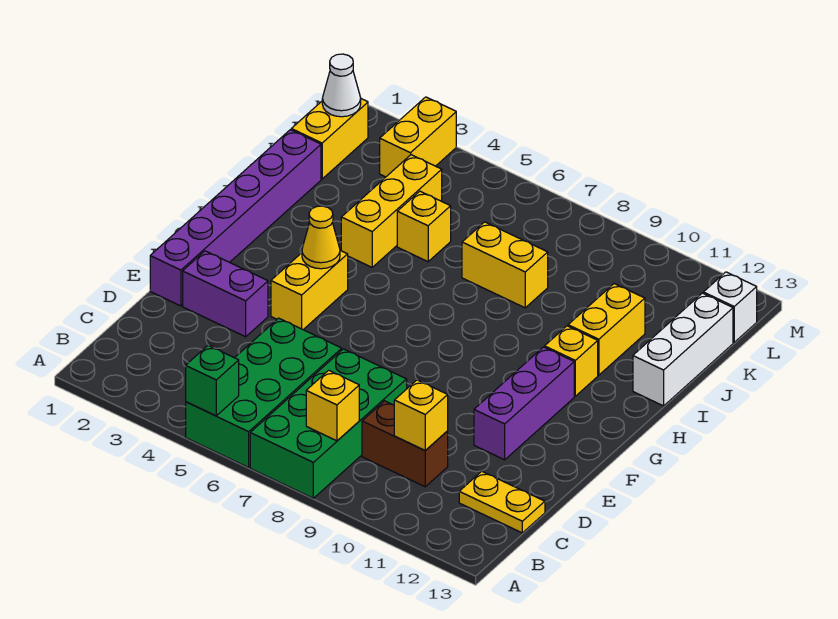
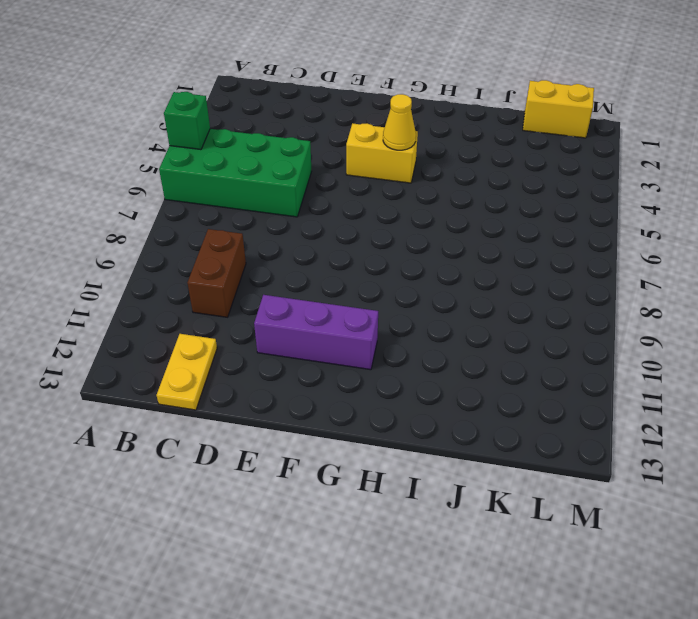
none -> green brick A7:D8 level 1
none -> purple brick E1:J1 level 1
none -> purple brick E2:E3 level 1

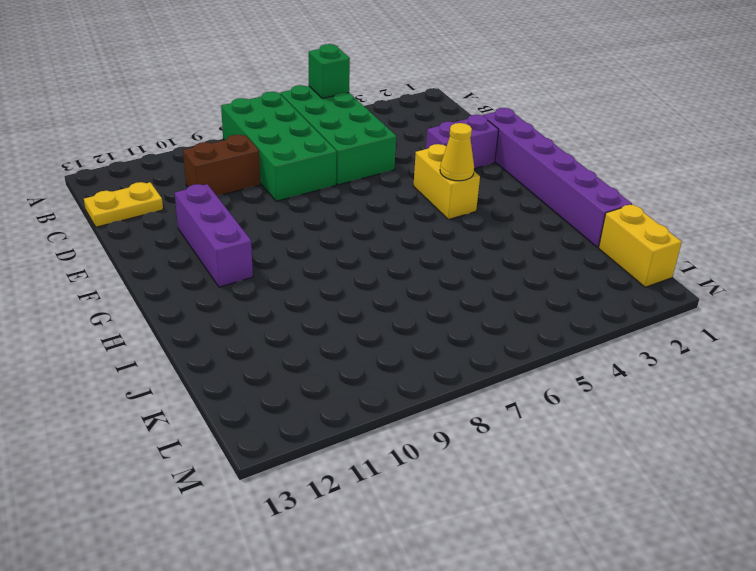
none -> yellow brick H11 level 1
none -> yellow brick I4:K4 level 1
none -> yellow brick I11:J11 level 1

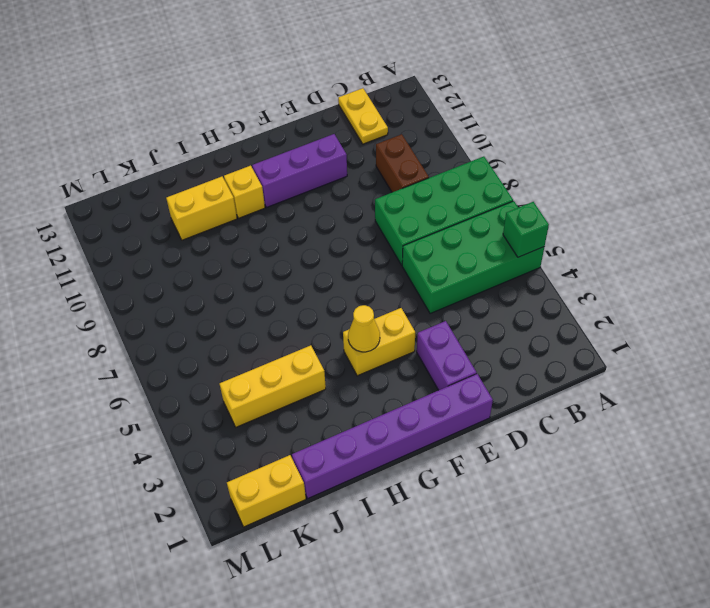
none -> white brick I13:K13 level 1
none -> yellow brick J5 level 1
none -> yellow brick J7:J8 level 1

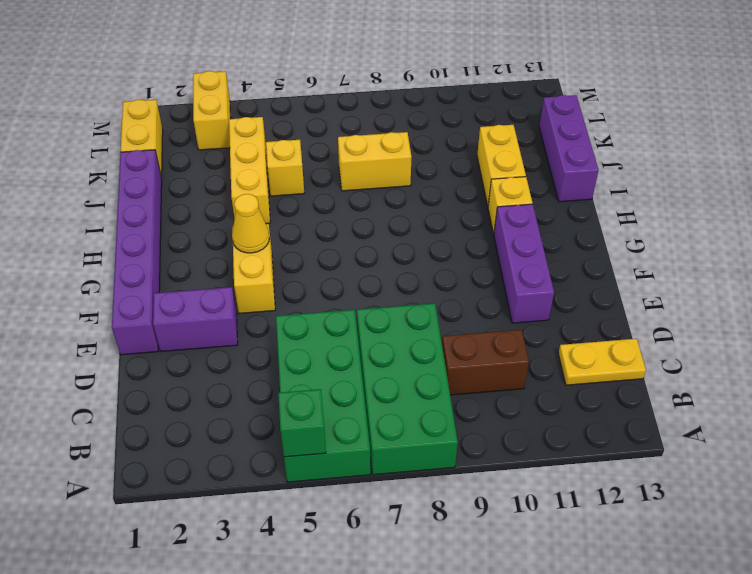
purple brick I13:K13 level 1 -> white brick I13:K13 level 1
none -> white brick L13 level 1
none -> yellow brick B8 level 2
none -> yellow brick C10 level 2

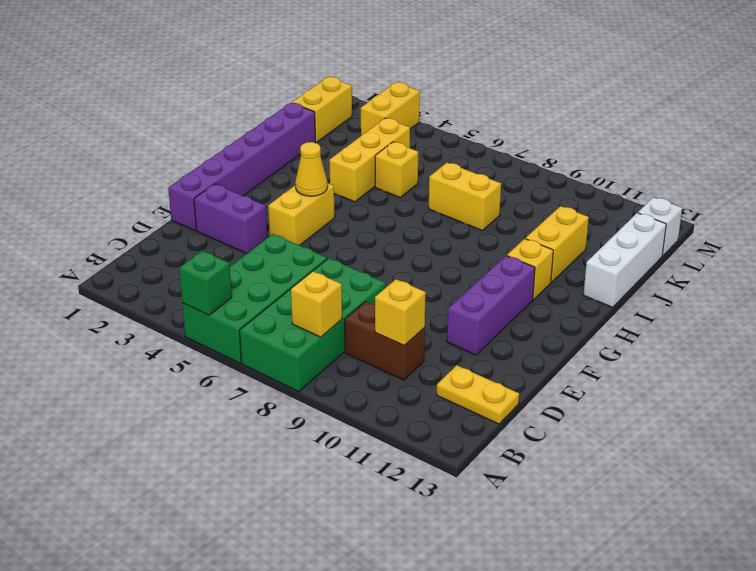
none -> white cone L1 level 2

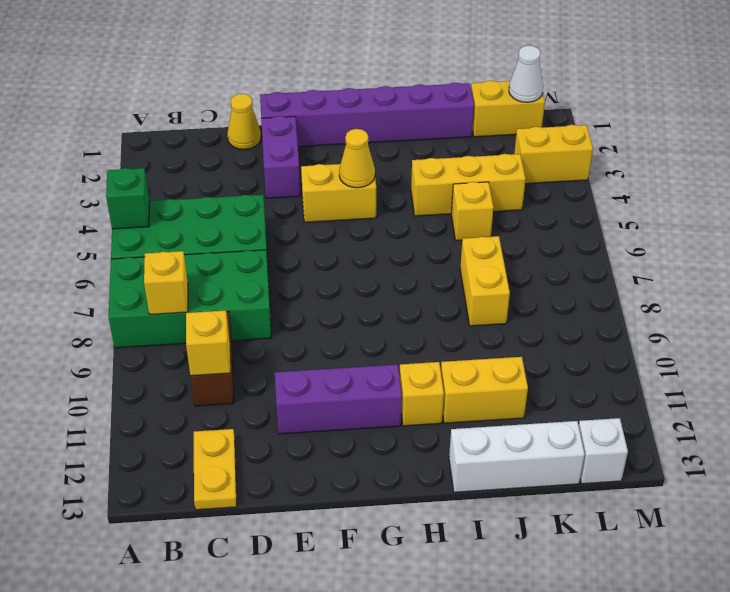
yellow cone D1 level 1 -> none

